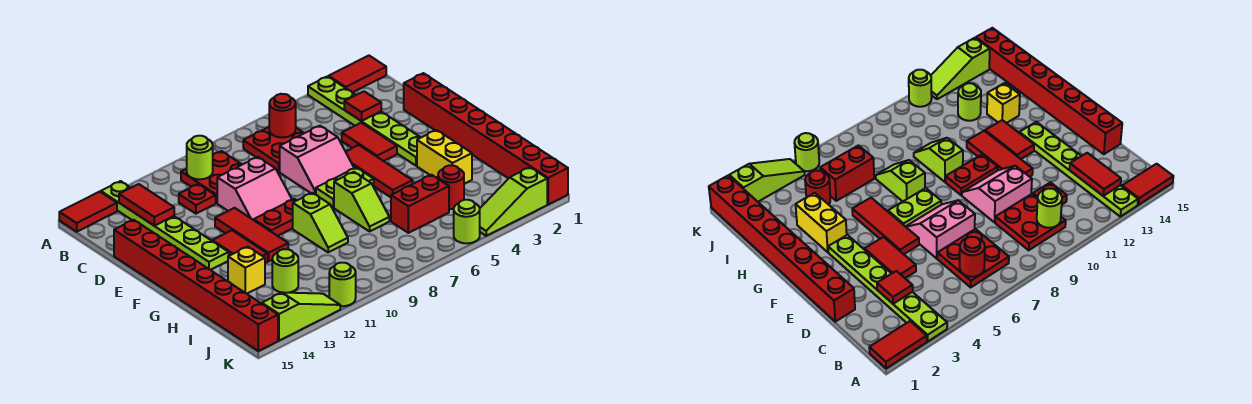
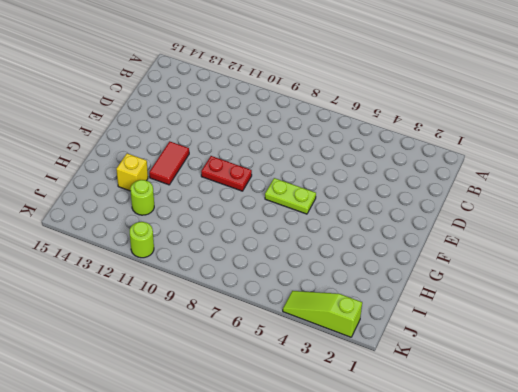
none -> red tile A1:A2 level 1
none -> lime plate A3:F3 level 1
none -> lime plate A13:F13 level 1
none -> red tile A14:A15 level 1

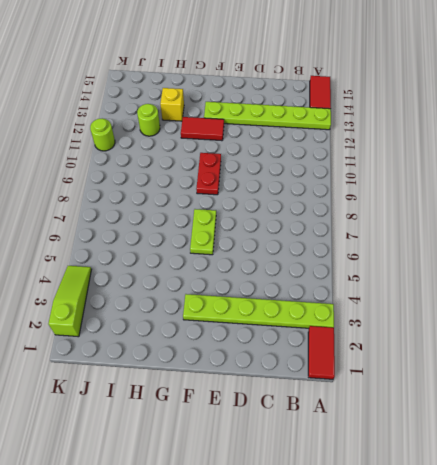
none -> red plate B6:C7 level 1
none -> red plate B9:C10 level 1
none -> red plate C11 level 1
none -> red brick D1:K1 level 1

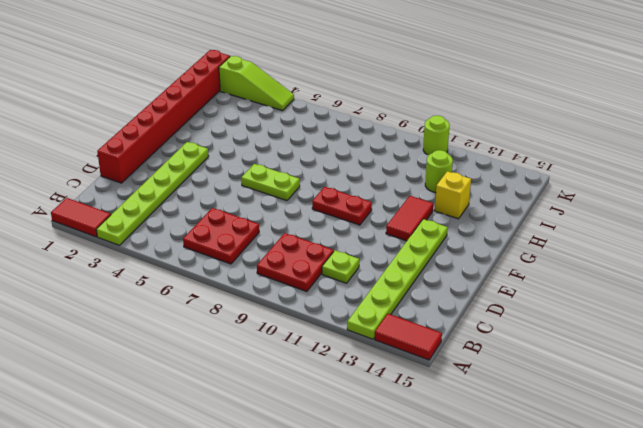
lime plate C11 level 1 -> red plate C11 level 1
none -> red tile D4:E4 level 1
none -> pink slope D6:E7 level 1 top D
none -> pink slope D9:E10 level 1 top D
none -> red brick D15:K15 level 1

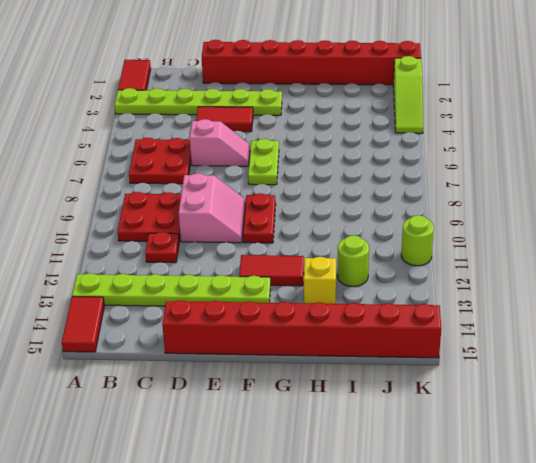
pink slope D6:E6 level 1 top D -> pink slope D6:E7 level 1 top D
none -> red tile E5:G5 level 1
none -> red tile E11:G11 level 1
none -> yellow brick G3:H3 level 1
none -> lime slope G7:H7 level 1 top G

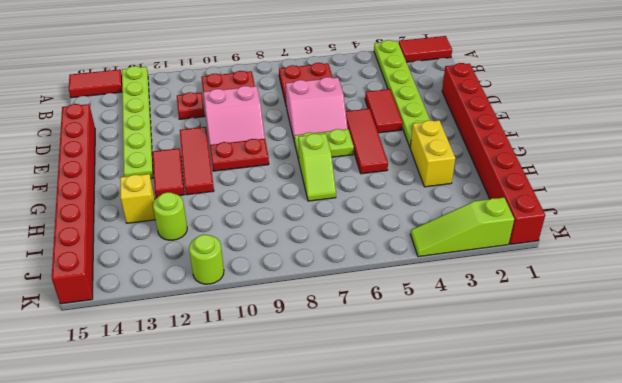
none -> lime slope G9:H9 level 1 top G
none -> red round brick I4 level 1
none -> red brick I5:I6 level 1
none -> lime round brick K5 level 1

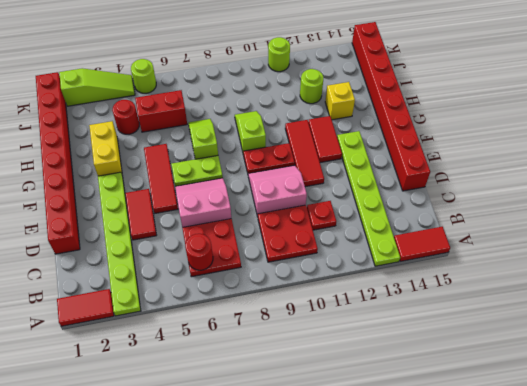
none -> lime slope K12:K14 level 1 top 14
none -> lime round brick B10 level 2
none -> red tile B13:C13 level 2
none -> red tile C3 level 2

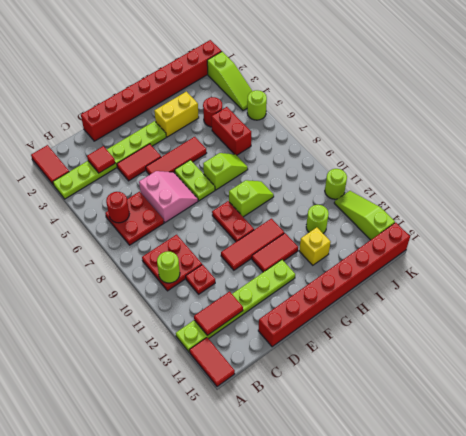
none -> pink slope D9:E10 level 1 top D

